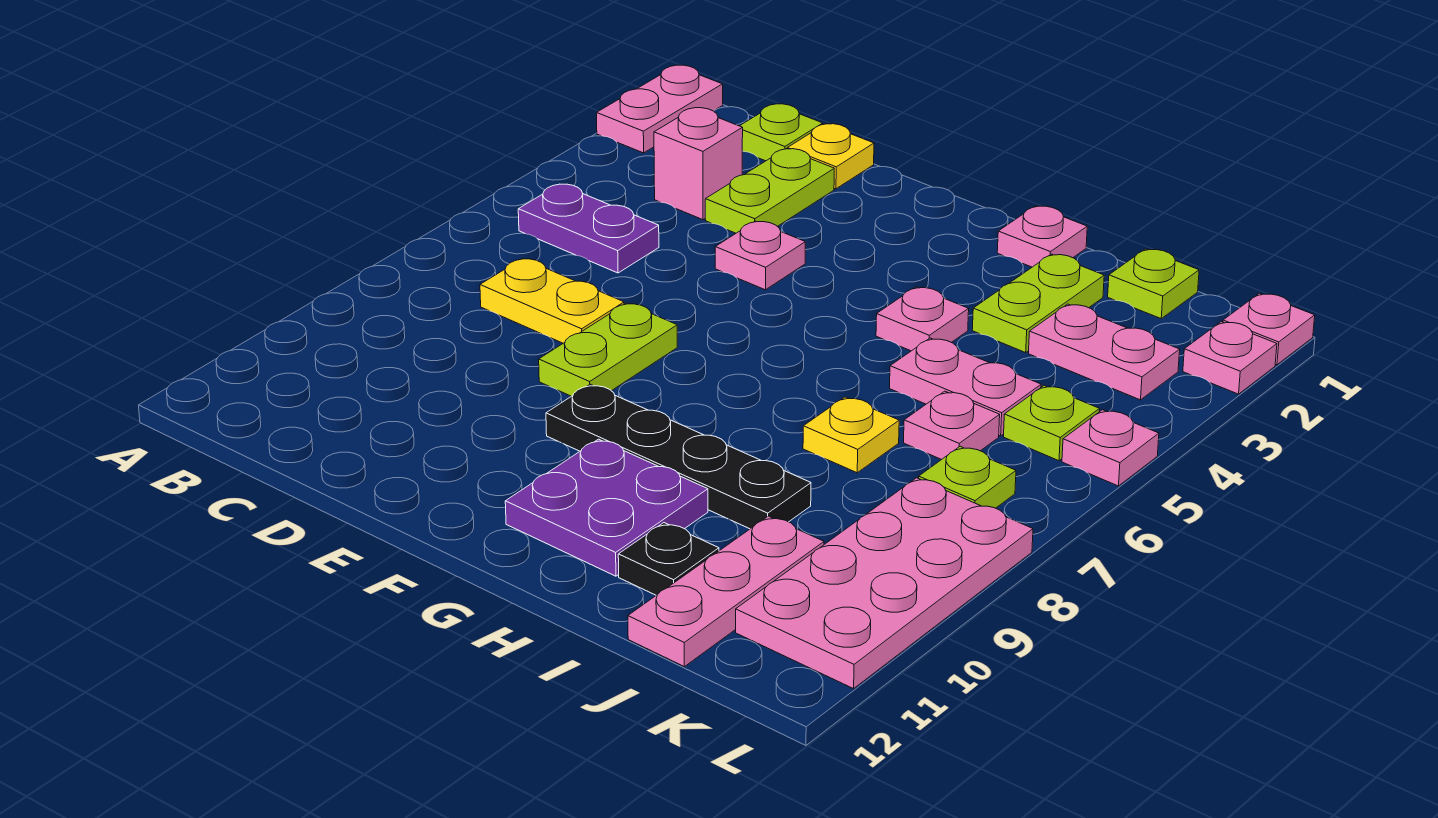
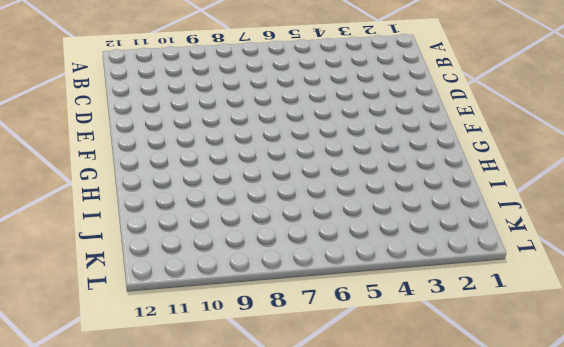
none -> pink plate A1:A2 level 1
none -> purple plate B5:C5 level 1
none -> lime plate C1 level 1

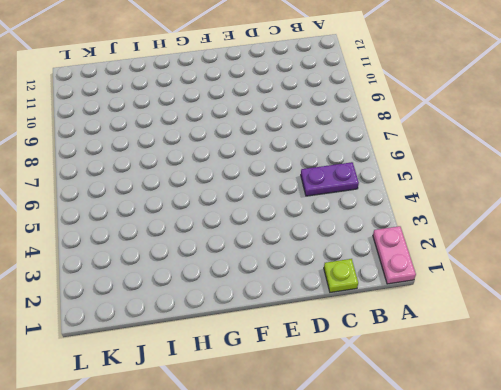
none -> pink brick C3 level 1
none -> yellow plate C7:D7 level 1
none -> yellow plate D1 level 1

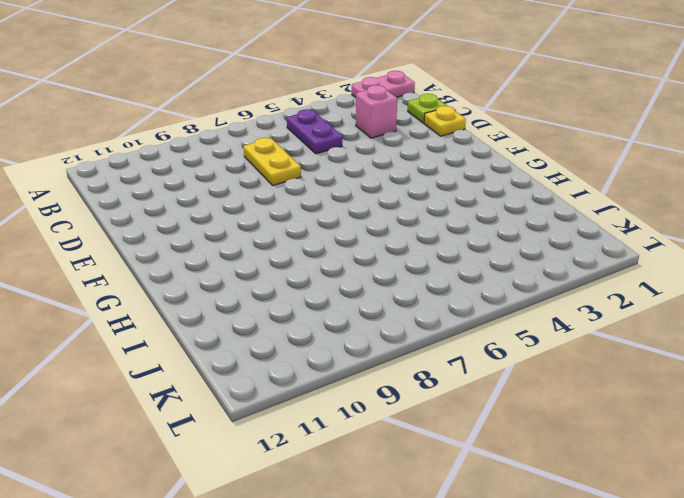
none -> lime plate D2:D3 level 1
none -> pink plate E4 level 1
none -> lime plate E7:E8 level 1

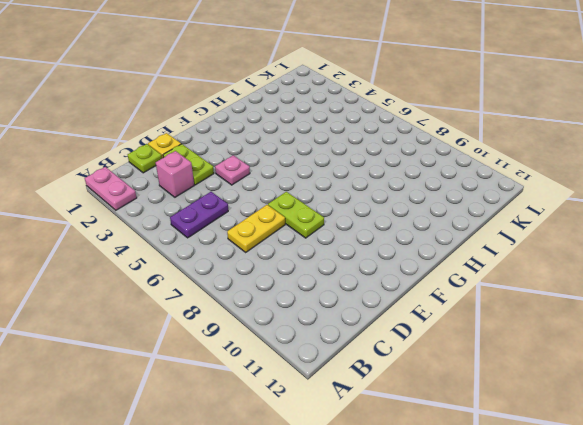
none -> black plate F9:I9 level 1
none -> purple plate G10:H11 level 1
none -> pink plate H1 level 1

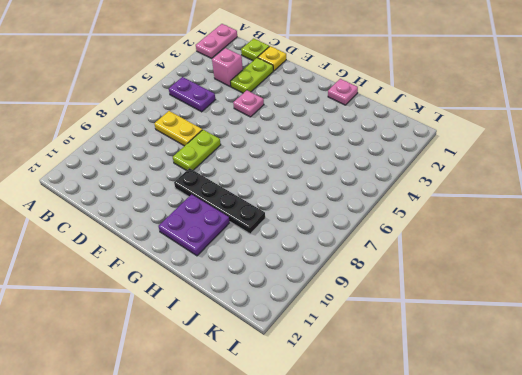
none -> pink plate H4 level 1
none -> lime plate I2:I3 level 1
none -> pink plate I5:J5 level 1

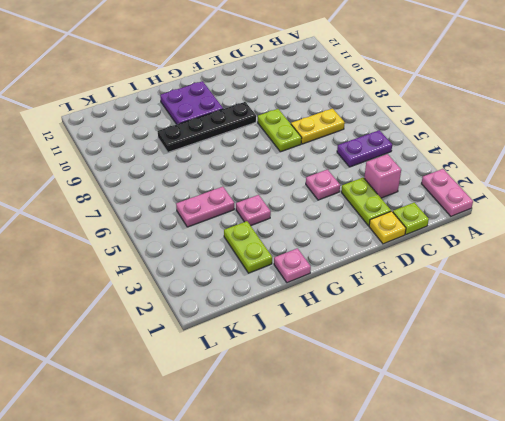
none -> yellow plate I7 level 1
none -> black plate I11 level 1
none -> lime plate J1 level 1

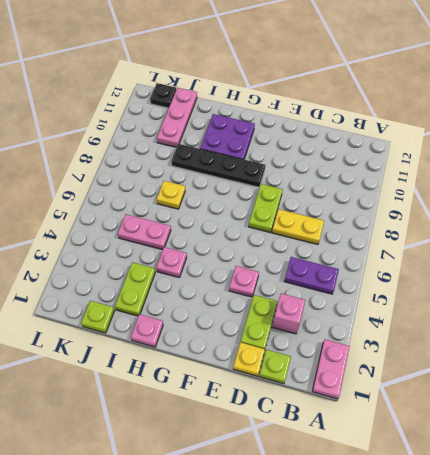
black plate K12 level 1 -> black plate I11 level 1
none -> pink plate J3:K3 level 1
none -> pink plate J6 level 1
none -> lime plate K5 level 1

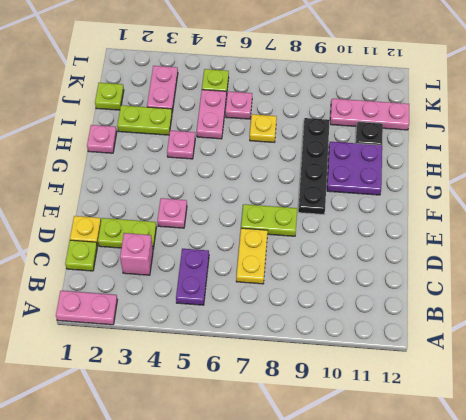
none -> lime plate K7 level 1
none -> pink plate K8:L11 level 1
none -> pink plate L1 level 1

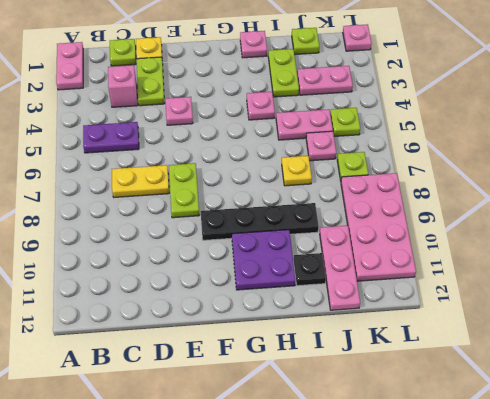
none -> pink plate L2 level 1
none -> pink plate L5 level 1

